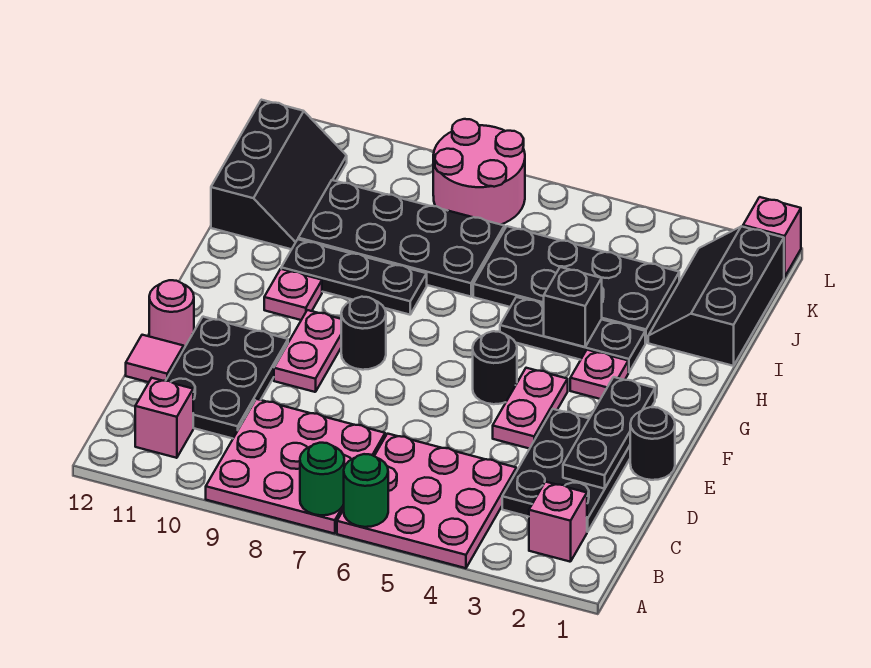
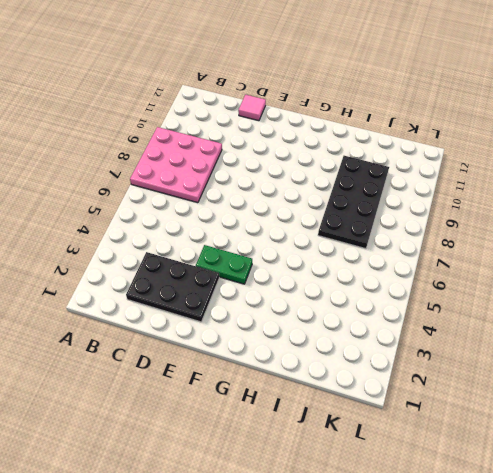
green plate E4:F4 level 1 -> pink plate E4:F4 level 1
none -> pink plate A4:C6 level 1
none -> pink brick B2 level 1
none -> pink brick B11 level 1

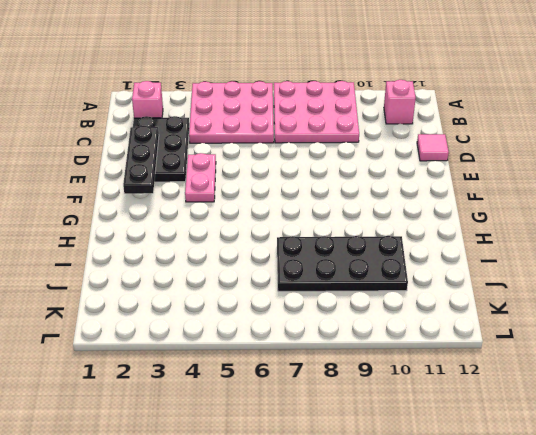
none -> black plate C10:E11 level 1
none -> black round brick E1 level 1
none -> pink plate E9:F9 level 1

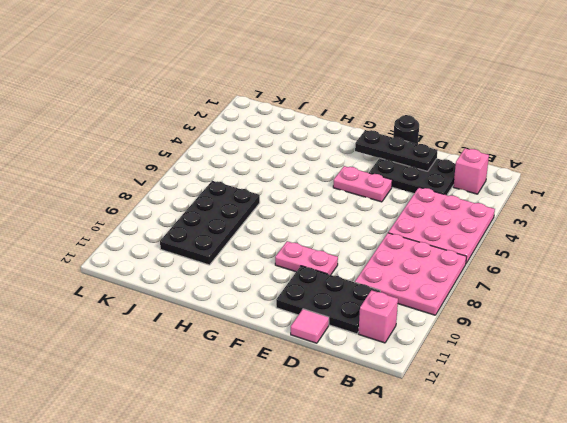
none -> pink round brick E12 level 1
none -> black round brick F5 level 1
none -> black round brick F8 level 1

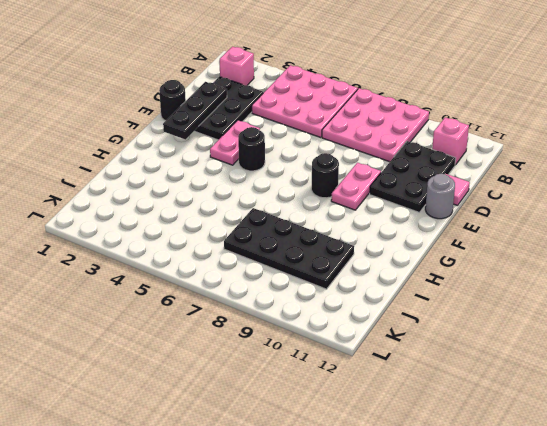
grey round brick E12 level 1 -> pink round brick E12 level 1
none -> pink plate G3 level 1
none -> pink plate G10 level 1
none -> black plate H3:H5 level 1

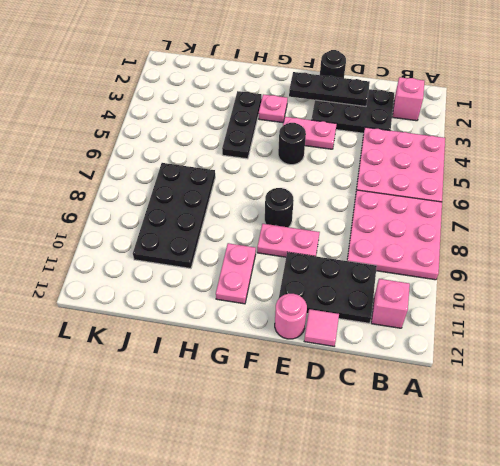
pink plate G10:G11 level 1 -> pink plate G10 level 1
none -> black plate H8:H10 level 1
none -> black slope I1:K2 level 1 top 1
none -> black plate I3:J6 level 1

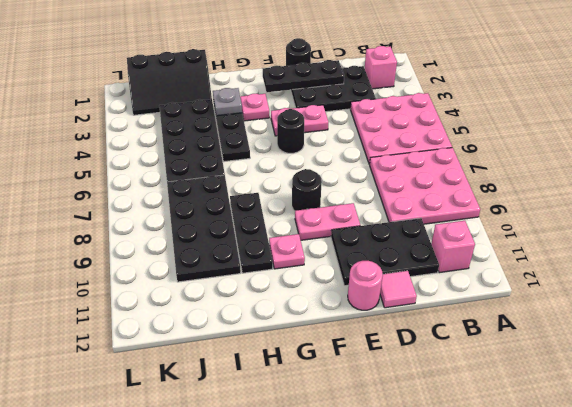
grey plate H3 level 2 -> none
none -> black slope I11:K12 level 1 top 12
none -> pink round brick K7:L8 level 1
none -> pink brick L1 level 1

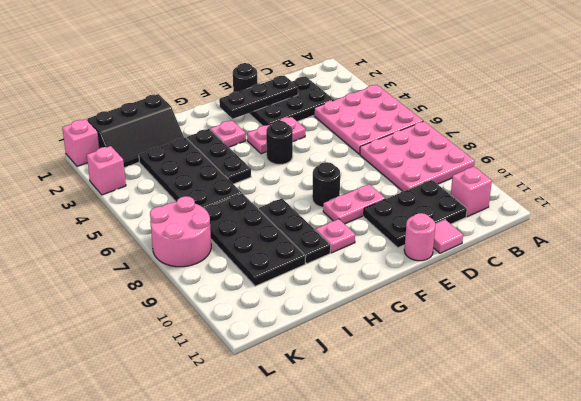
pink brick L3 level 1 -> pink brick B2 level 1
none -> black slope I11:K12 level 1 top 12
none -> green round brick A6 level 2
none -> green round brick A7 level 2

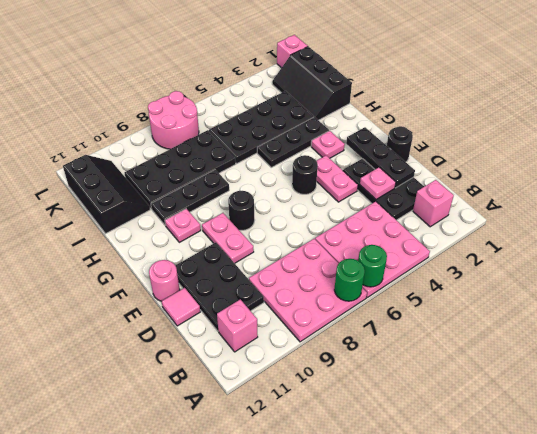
pink plate D3 level 2 -> none
none -> black brick H4 level 2

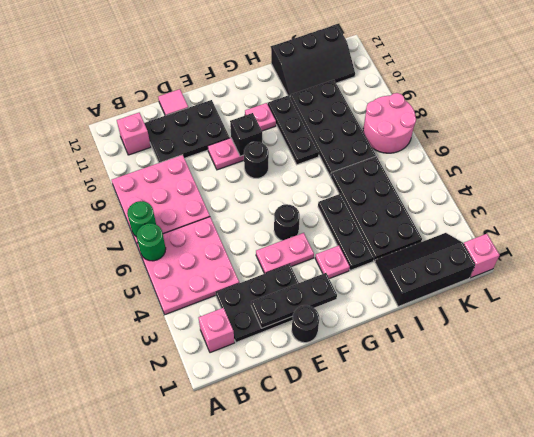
black brick F9 level 2 -> black brick H4 level 2
none -> pink round brick E12 level 1

